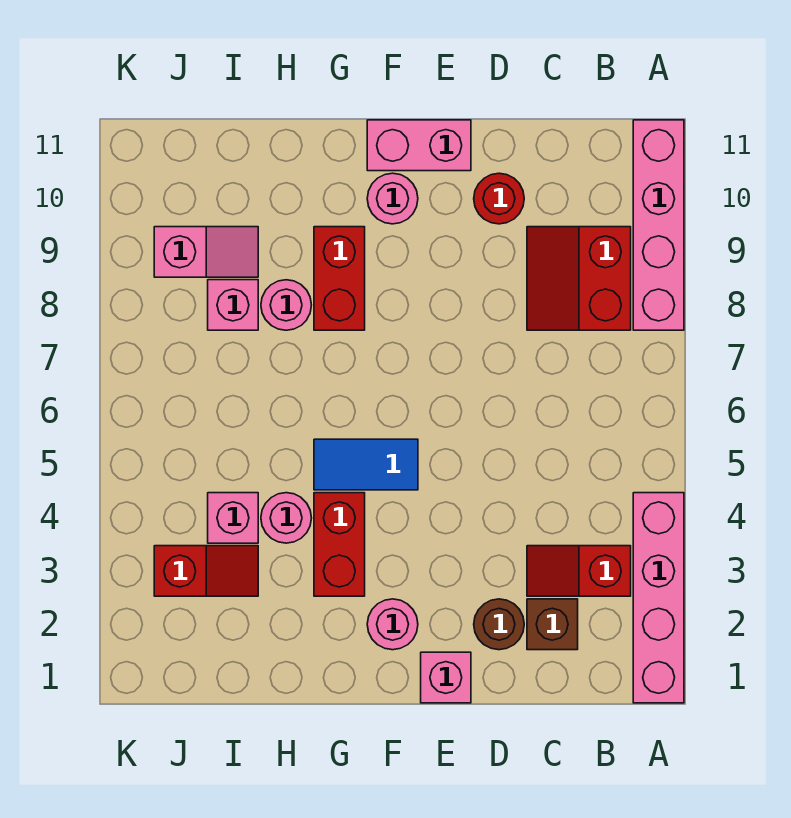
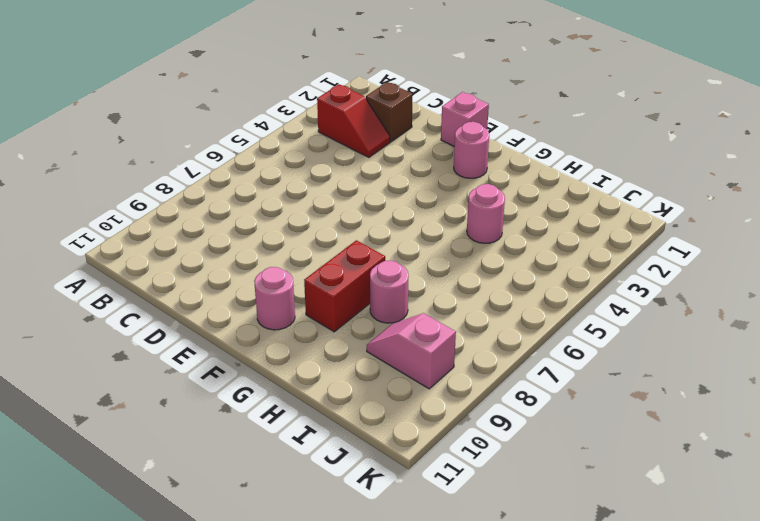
none -> pink brick A1:A4 level 1
none -> pink brick A8:A11 level 1
none -> red slope B8:C9 level 1 top B

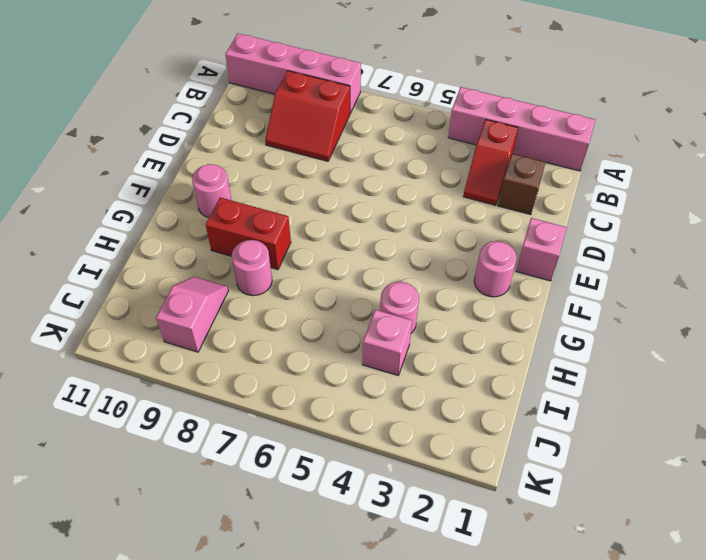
none -> brown round brick D2 level 1
none -> red round brick D10 level 1
none -> pink brick E11:F11 level 1

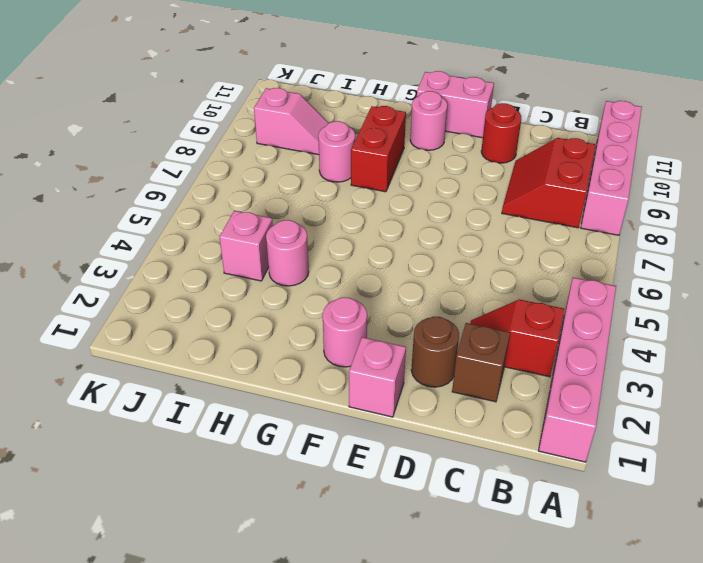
none -> blue tile F5:G5 level 1
none -> red brick G3:G4 level 1
none -> red slope I3:J3 level 1 top J

